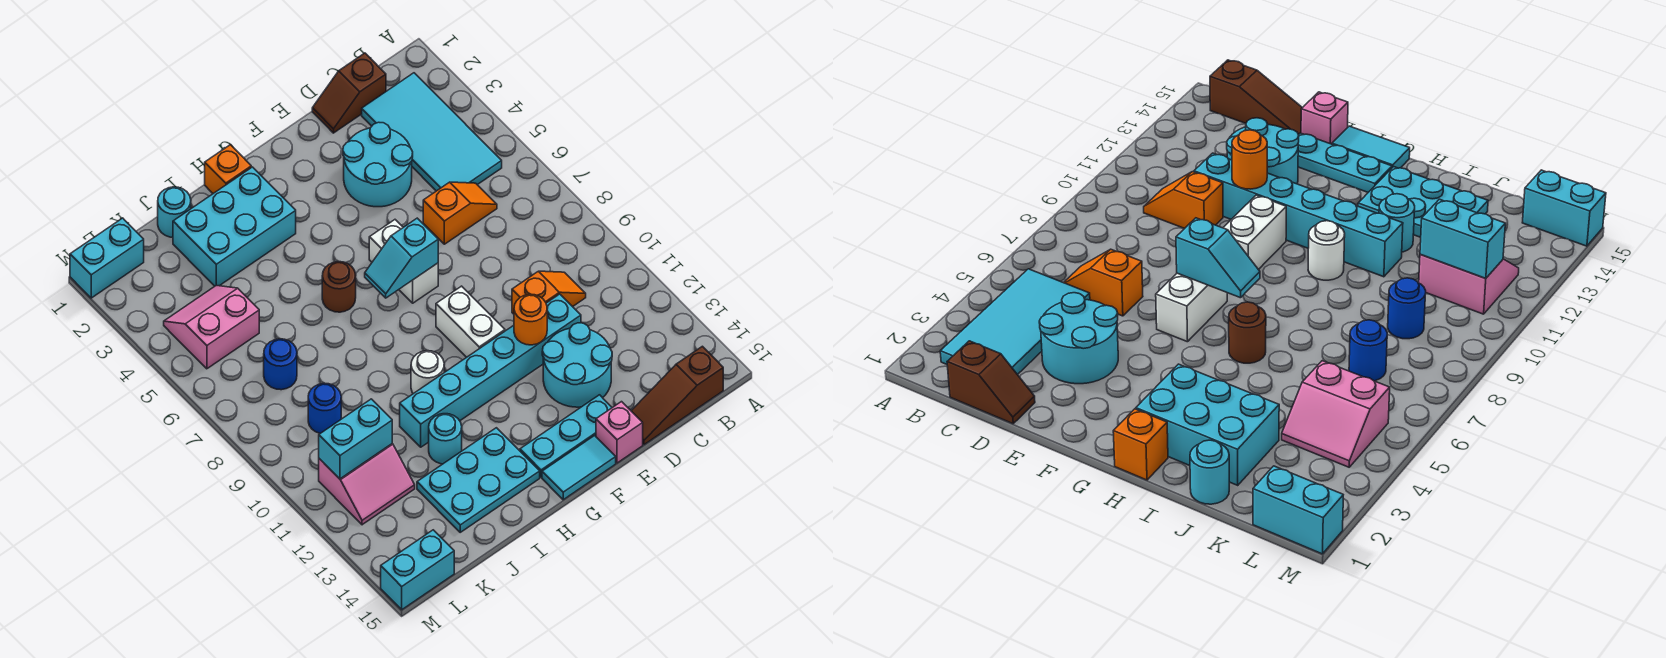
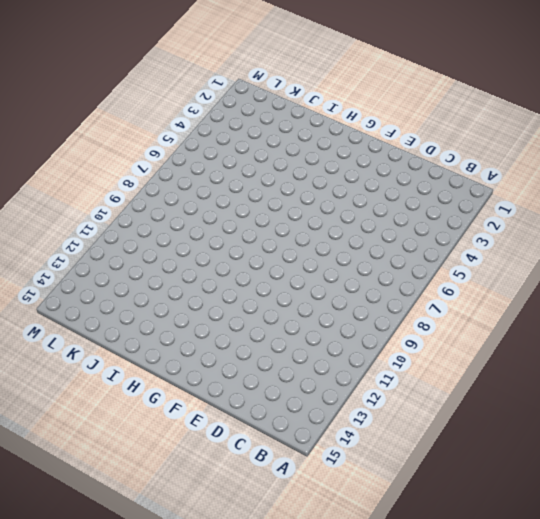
none -> cyan tile B2:C5 level 1
none -> brown slope B15:D15 level 1 top B
none -> brown slope C1:D1 level 1 top C

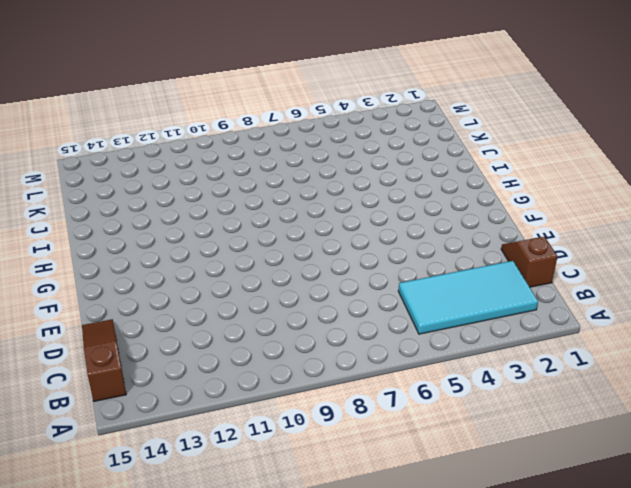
none -> orange slope C6:D6 level 1 top D
none -> orange slope C10:D10 level 1 top D
none -> cyan round brick D3:E4 level 1

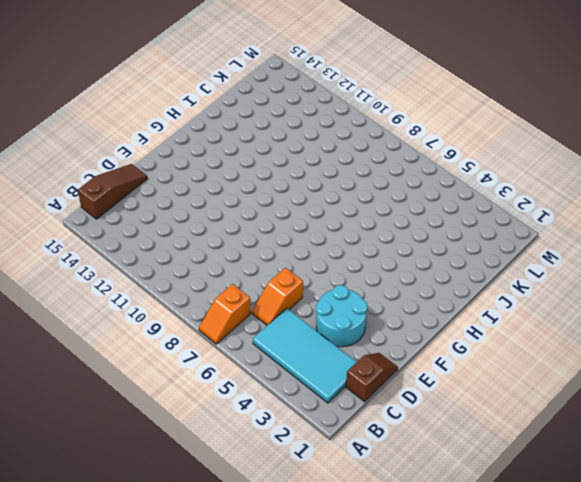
orange slope A7:B7 level 1 top B -> orange slope C10:D10 level 1 top D
none -> cyan brick D11:I11 level 1
none -> cyan round brick D12:E13 level 1
none -> cyan plate E14:G14 level 1

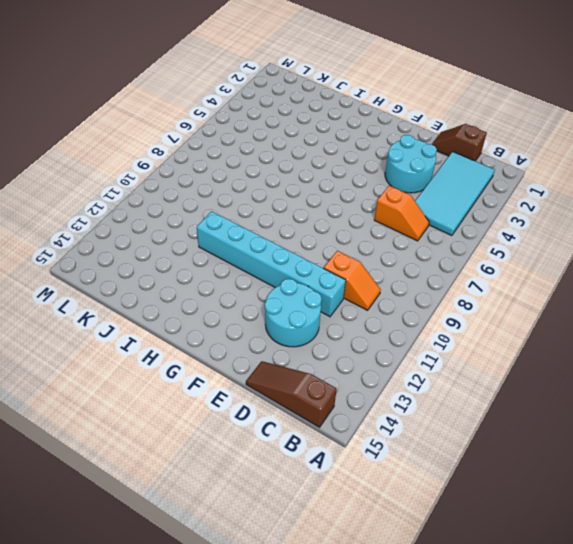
none -> cyan plate E14:G14 level 1
none -> pink brick E15 level 1
none -> white brick F6:F7 level 1

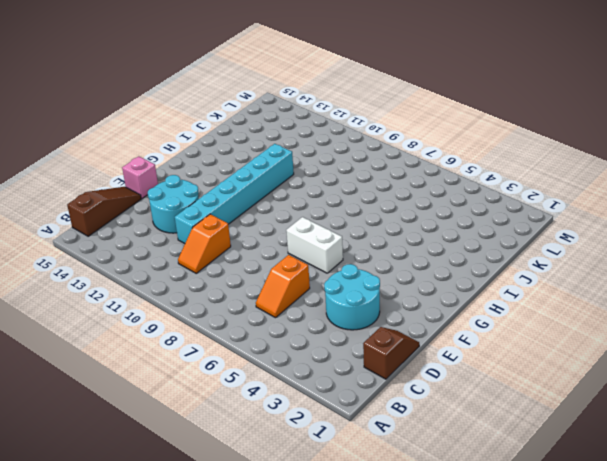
none -> cyan tile B2:C5 level 1
none -> cyan plate E14:G14 level 1
none -> white brick F9:F10 level 1

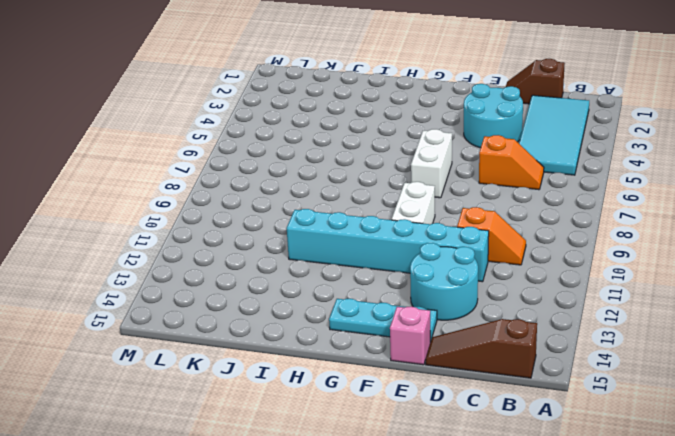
none -> cyan tile F15:G15 level 1
none -> orange brick H1 level 1
none -> cyan brick H2:J3 level 1

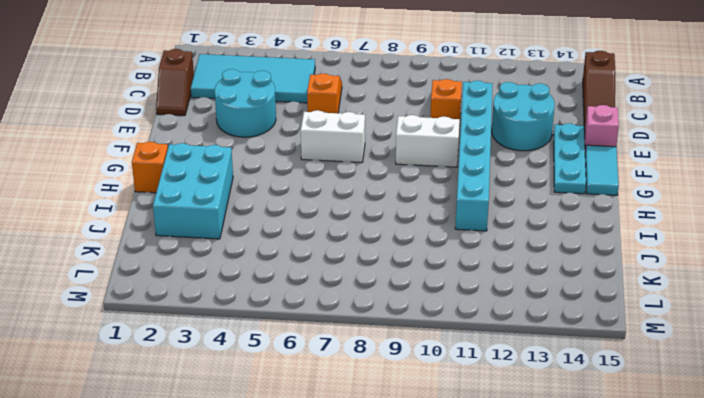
none -> brown round brick H6 level 1
none -> white round brick H10 level 1
none -> cyan plate H13:J14 level 1

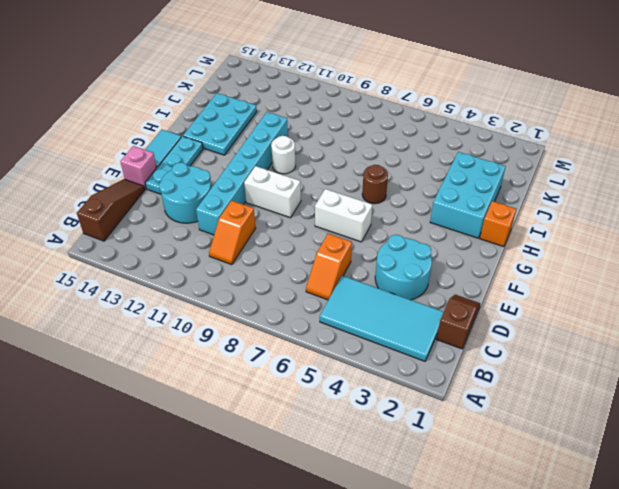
none -> cyan round brick I12 level 1
none -> cyan round brick J1 level 1
none -> pink slope K4:L5 level 1 top 5

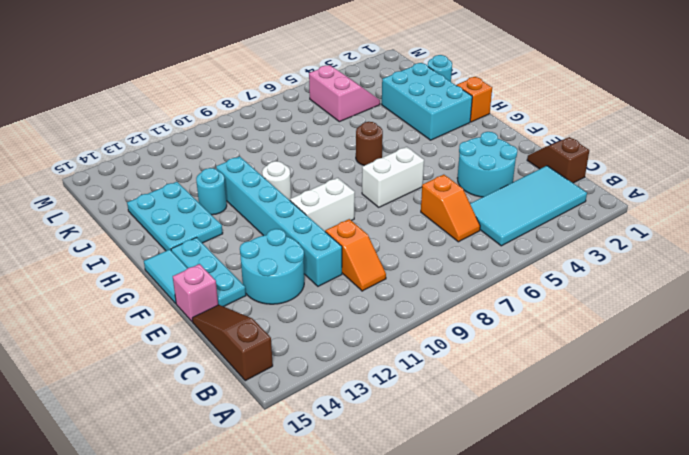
none -> blue round brick K7 level 1
none -> blue round brick K9 level 1
none -> pink slope K11:L12 level 1 top 11

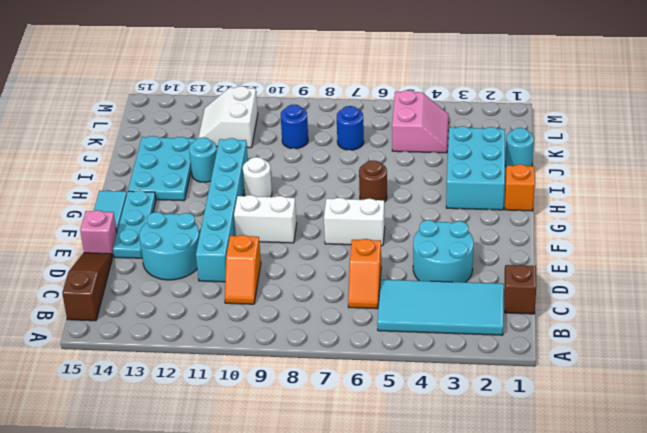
white slope K11:L12 level 1 top 11 -> pink slope K11:L12 level 1 top 11
none -> cyan brick L1:M1 level 1
none -> cyan brick L15:M15 level 1
none -> orange round brick E11 level 2

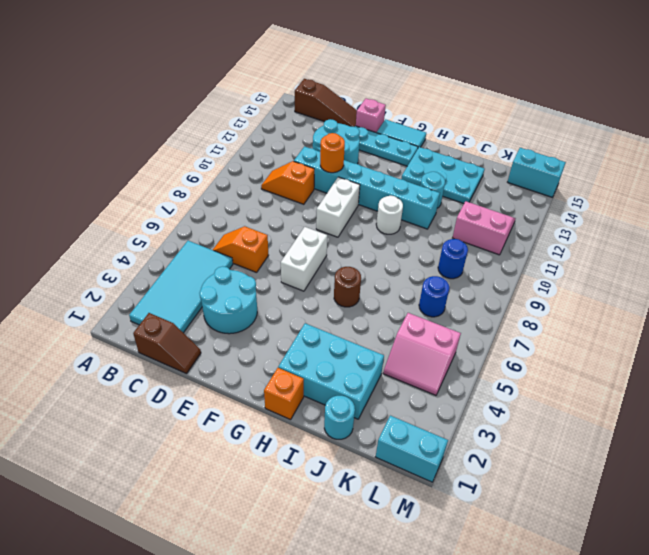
none -> cyan slope F7:G7 level 2 top F
none -> cyan brick K11:L11 level 2

